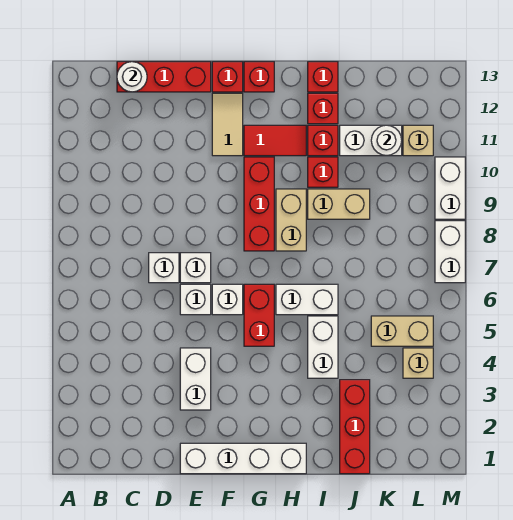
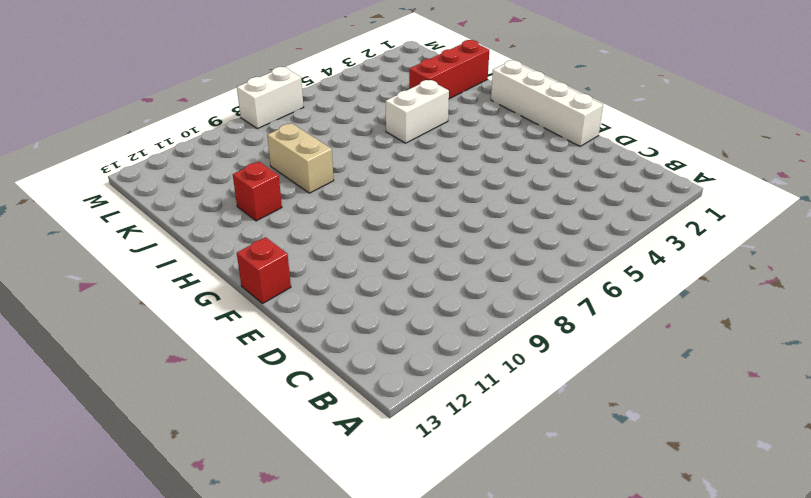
none -> red brick C13:E13 level 1
none -> white brick D7 level 1
none -> white brick E3:E4 level 1
none -> white brick E6 level 1

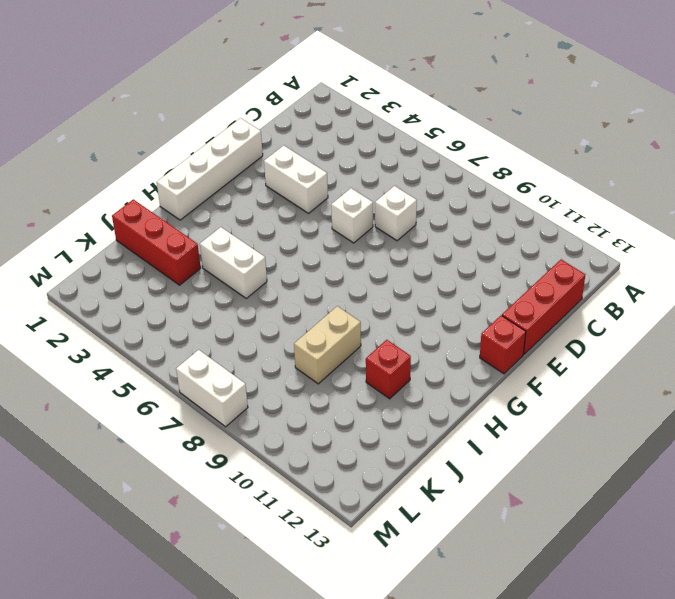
none -> white brick E7 level 1
none -> white brick F6 level 1
none -> tan tile F11:F12 level 1
none -> red brick G5:G6 level 1

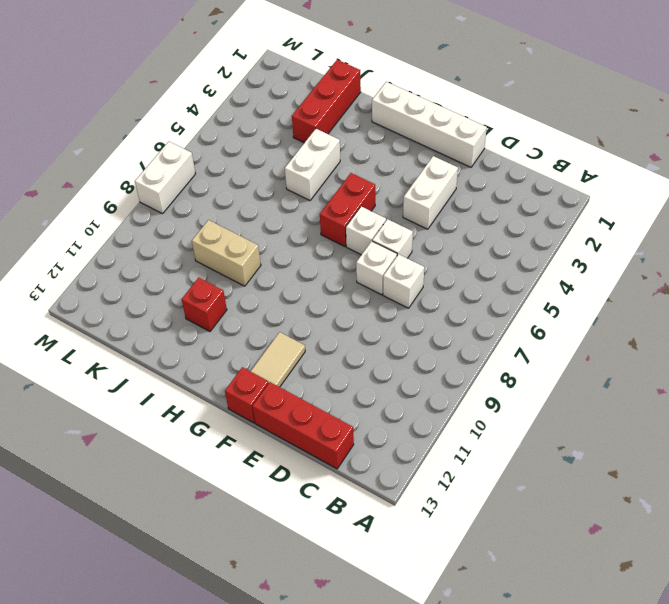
none -> red brick G8:G10 level 1
none -> red tile G11:H11 level 1
none -> red brick G13 level 1
none -> white brick H6:I6 level 1

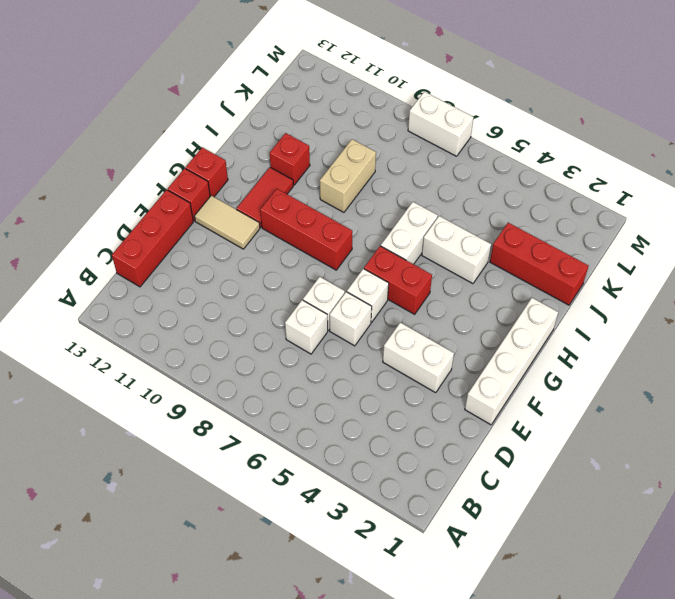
none -> tan brick H8:H9 level 1
none -> red brick I10 level 1
none -> red brick I12 level 1
none -> red brick I13 level 1

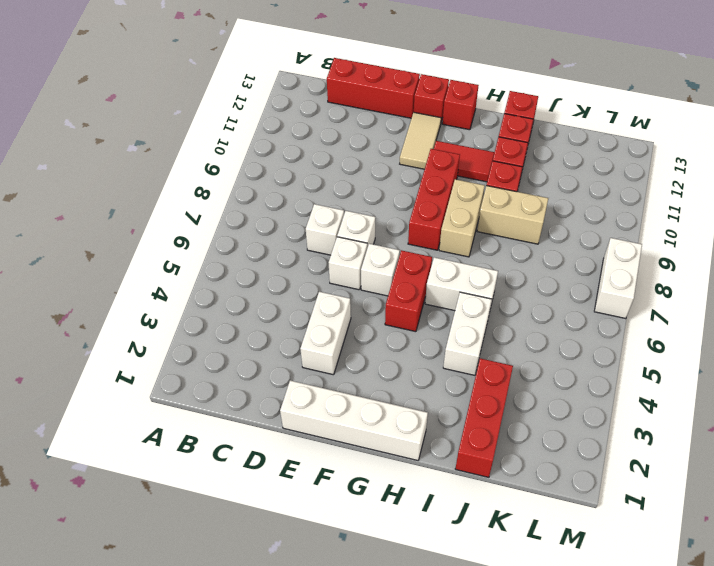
none -> white brick J11:K11 level 1
none -> tan brick K5:L5 level 1
none -> tan brick L4 level 1
none -> tan brick L11 level 1

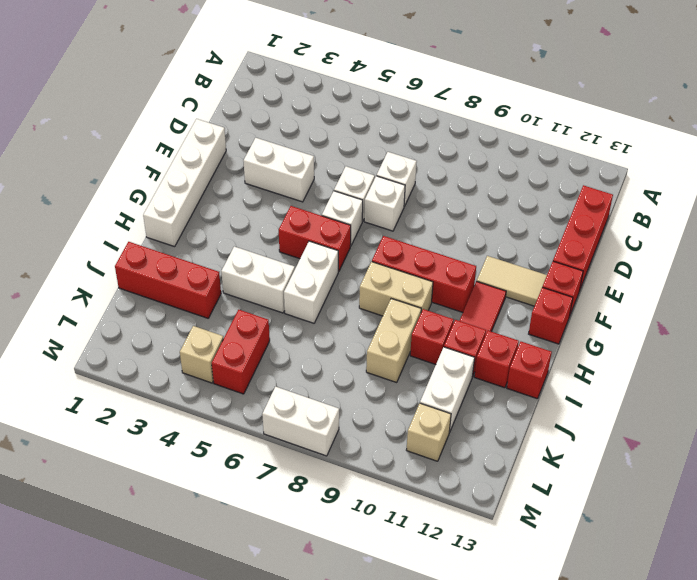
red brick K5:L5 level 1 -> tan brick K5:L5 level 1
none -> white brick M9:M10 level 1
none -> white round brick C13 level 2
none -> white round brick K11 level 2

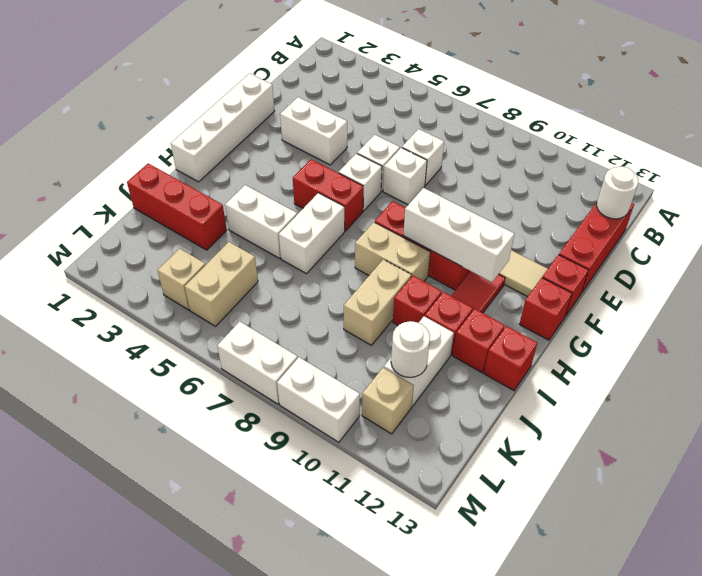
white brick G9:G11 level 2 -> none

